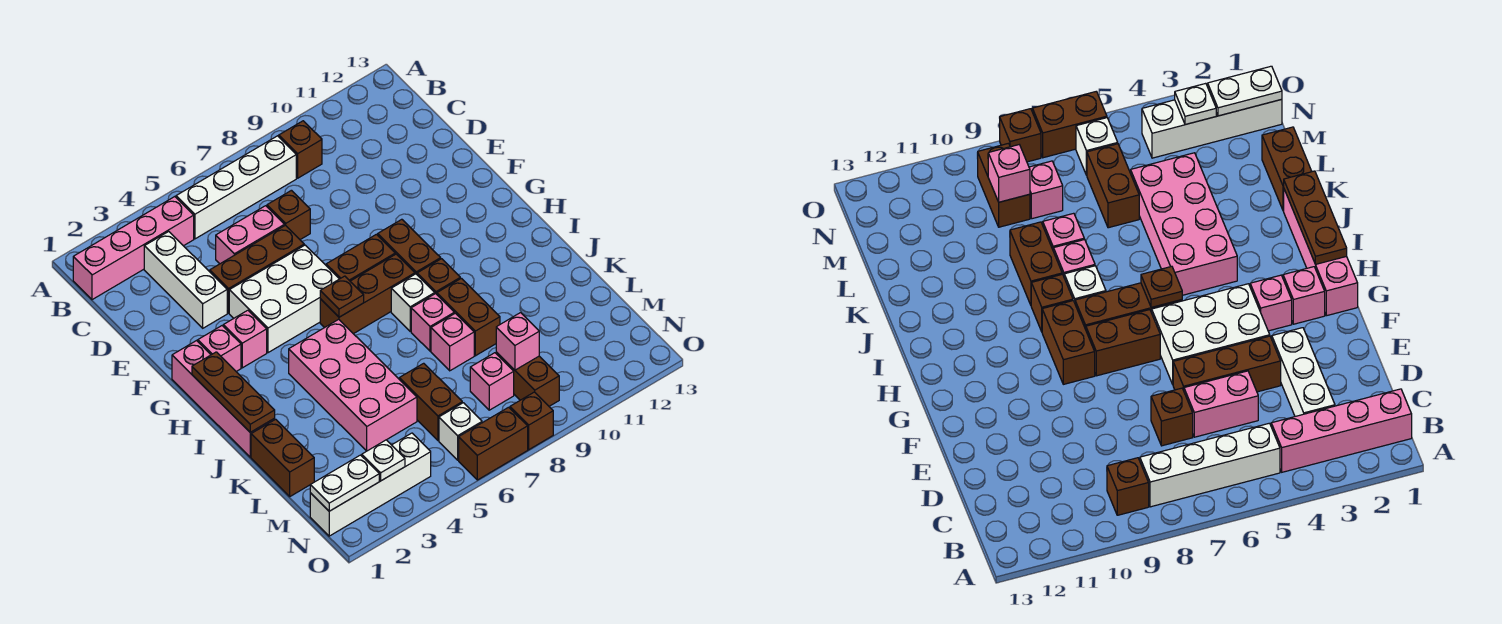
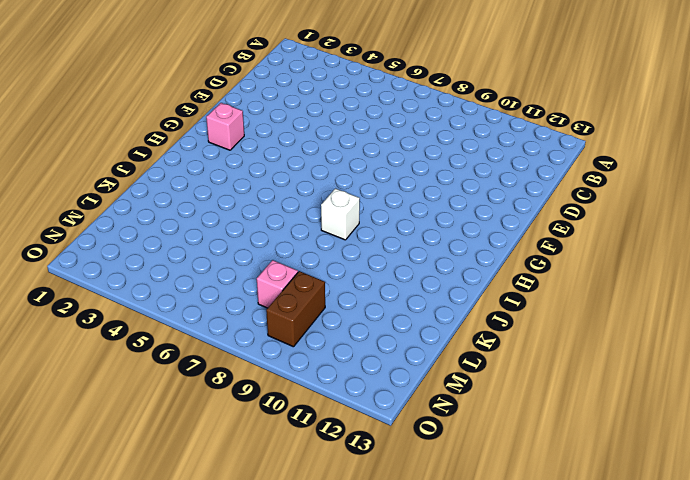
none -> pink brick B1:B4 level 1
none -> white brick B5:B8 level 1
none -> brown brick B9 level 1
none -> white brick C3:E3 level 1

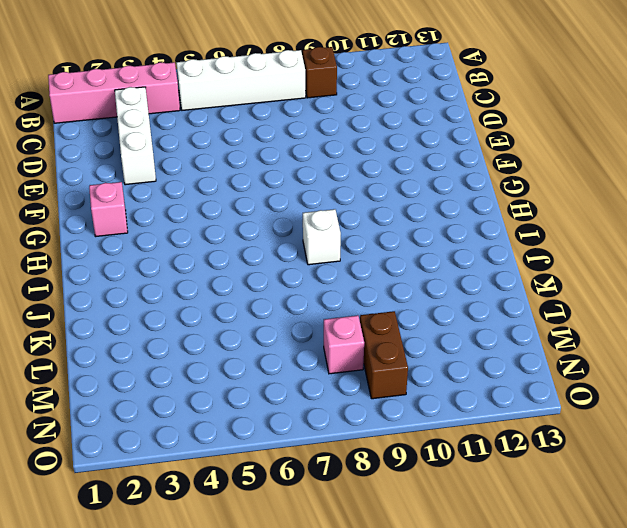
none -> pink brick D5:D6 level 1
none -> brown brick D7 level 1
none -> brown brick E4:E6 level 1
none -> white brick F4:G6 level 1

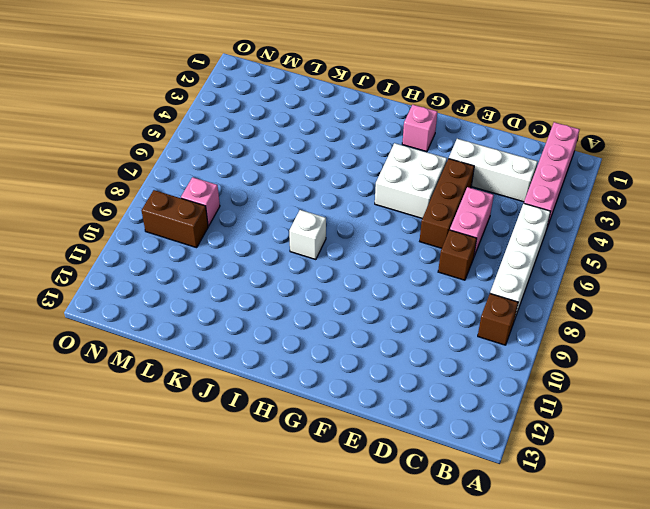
white brick F4:G5 level 1 -> white brick F4:G6 level 1
none -> pink brick G1:J1 level 1
none -> pink brick G3 level 1
none -> brown brick G7:G8 level 1
none -> brown brick G9:H9 level 1

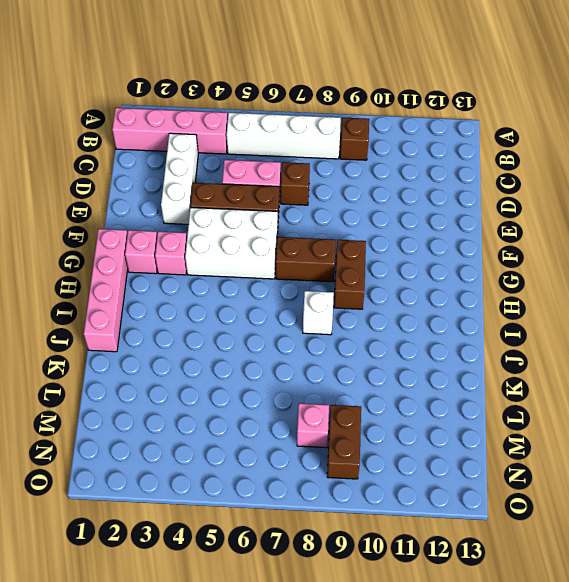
none -> brown brick H6:H8 level 1
none -> pink brick I4:L5 level 1
none -> brown brick I9 level 1
none -> pink brick J8 level 1

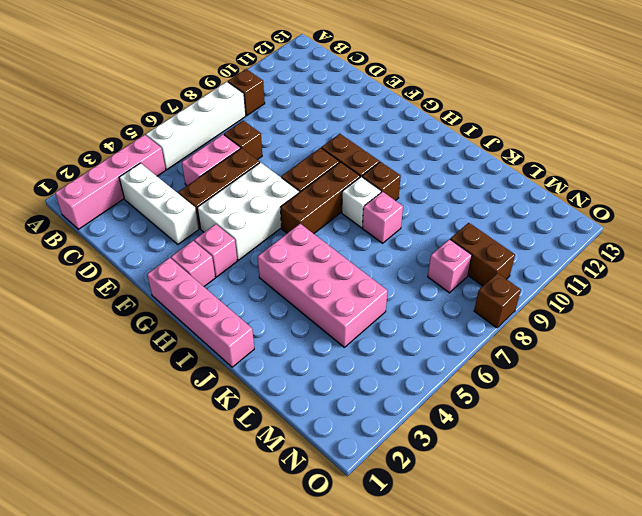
none -> brown brick J9:K9 level 1
none -> brown brick K1:L1 level 1
none -> pink brick K8 level 1
none -> brown brick L6:M6 level 1

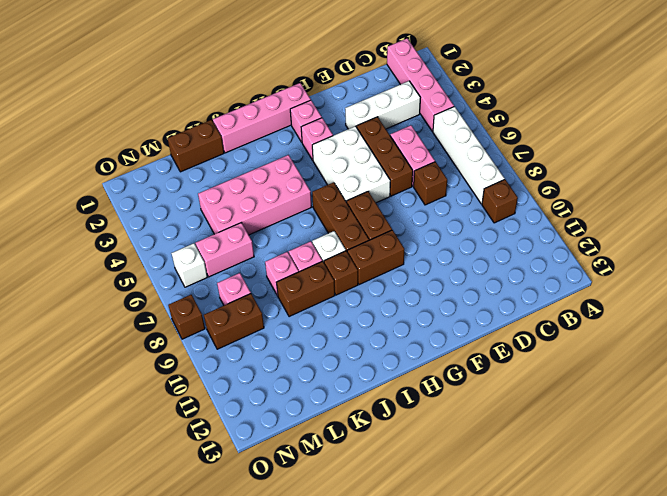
pink brick L6:M6 level 1 -> brown brick L6:M6 level 1
none -> white brick N1:N4 level 1
none -> brown brick O6:O7 level 1
none -> brown plate H1:J1 level 2
none -> brown plate H6 level 2

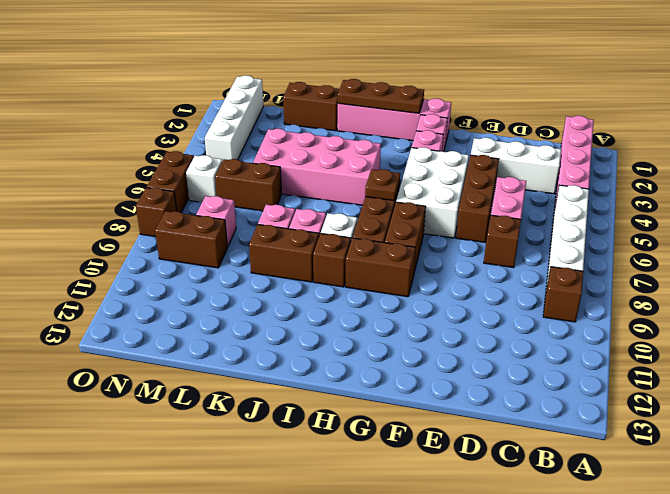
none -> pink brick M9 level 2
none -> white plate N1:N2 level 2
none -> white plate N3 level 2

